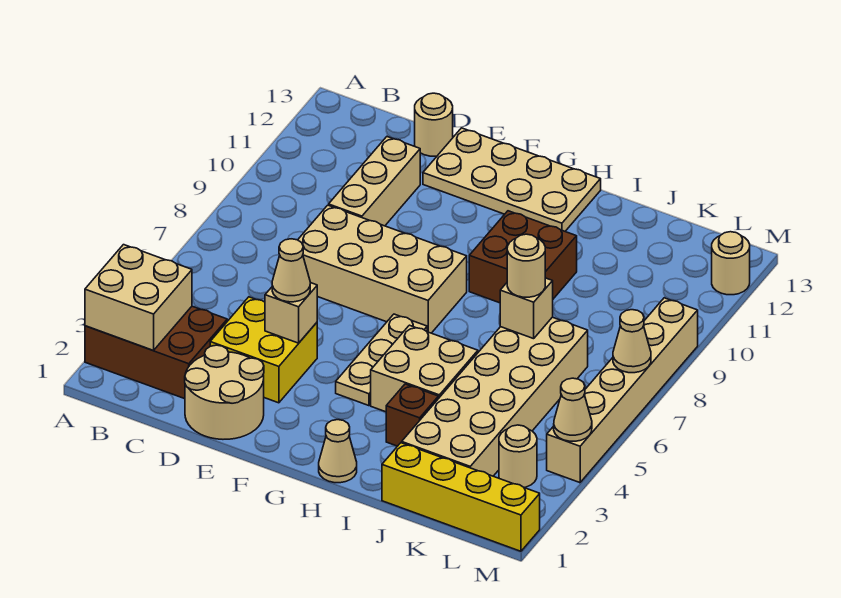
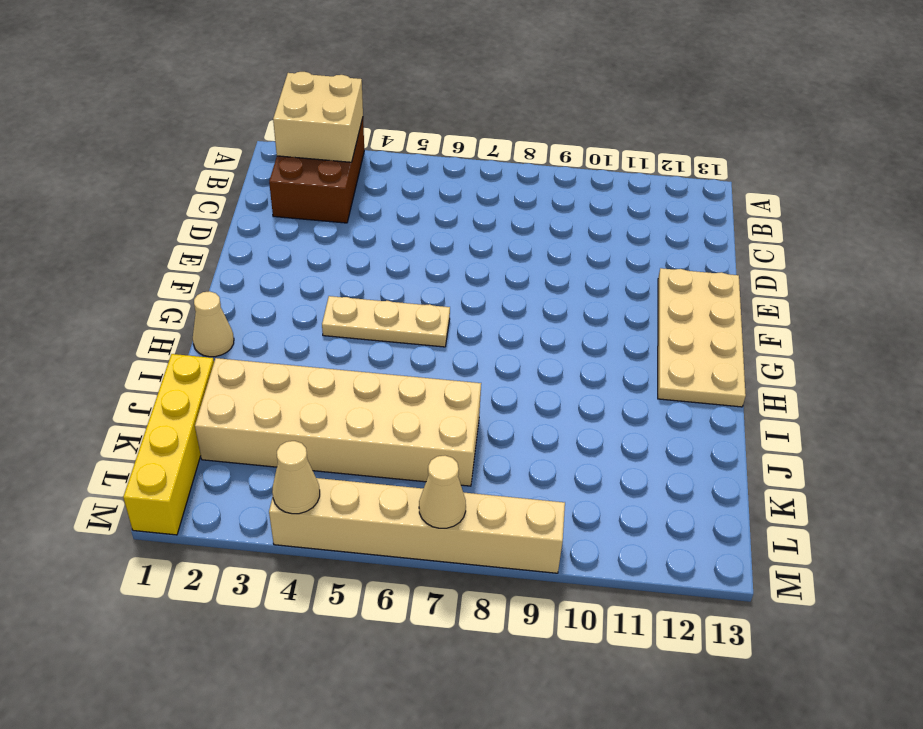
none -> tan round brick D1:E2 level 1
none -> yellow brick D3:E4 level 1
none -> tan brick D7:G8 level 1

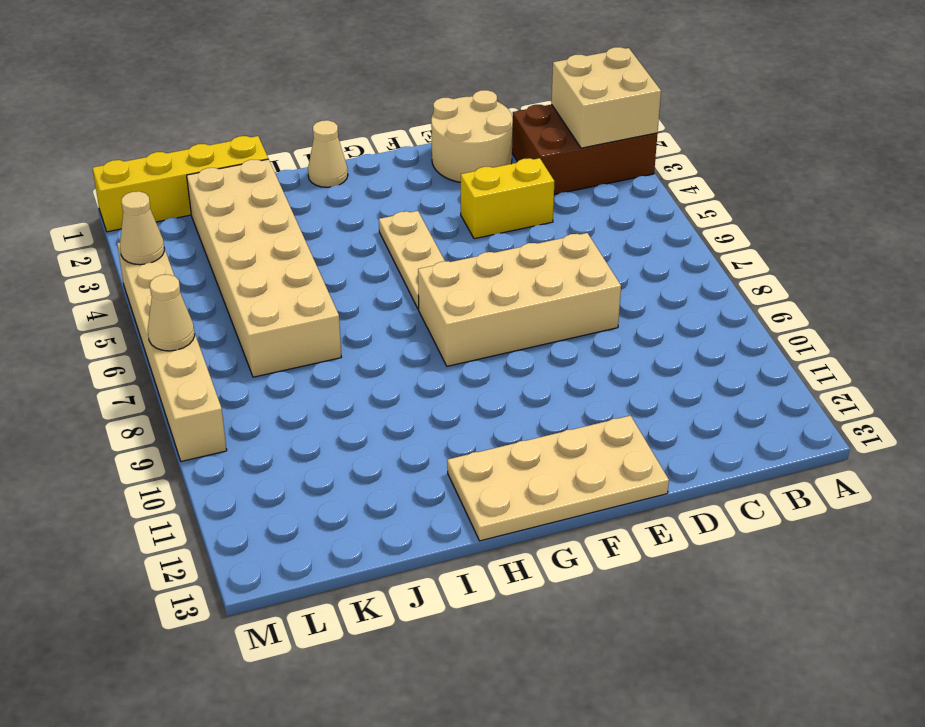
yellow brick D4:E4 level 1 -> yellow brick D3:E4 level 1
none -> tan brick D9:D11 level 1
none -> tan round brick D13 level 1
none -> tan brick H4:I5 level 1

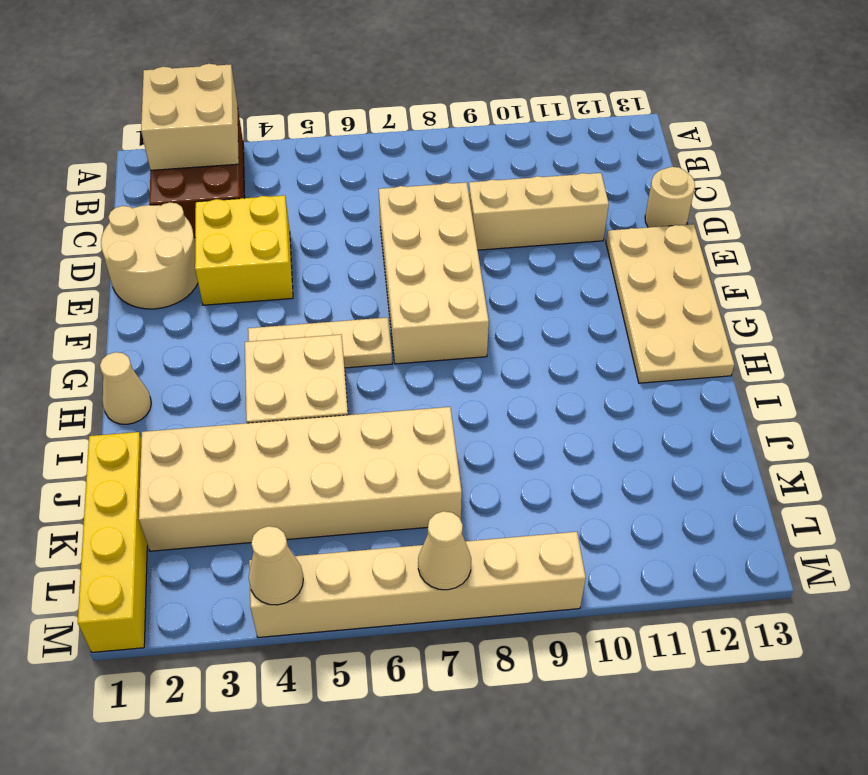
none -> brown brick H9:I10 level 1
none -> brown brick I3 level 1
none -> tan round brick L3 level 1

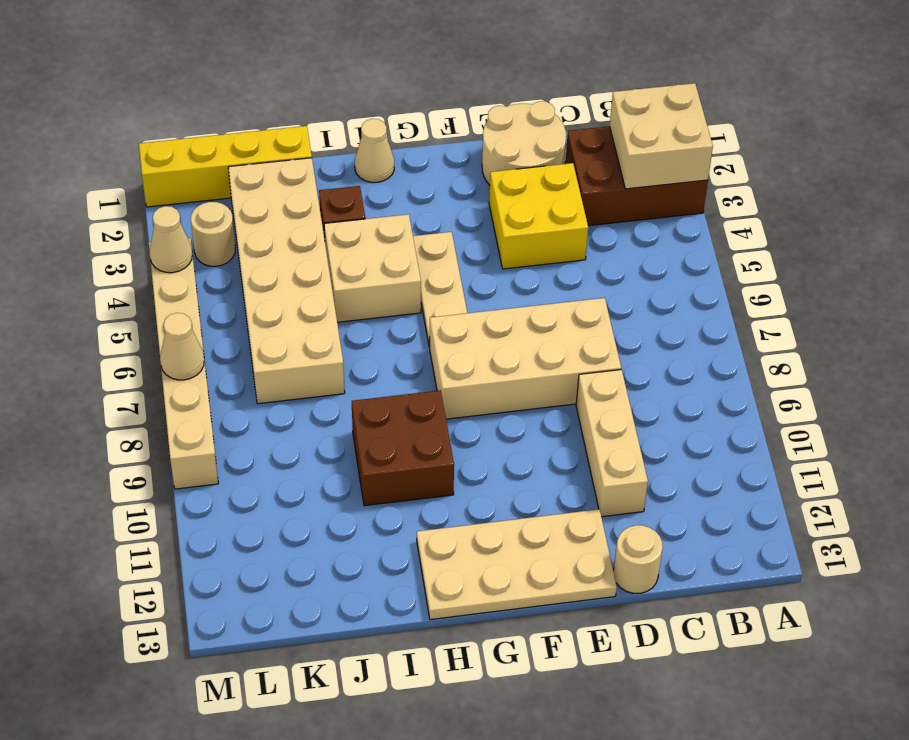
none -> tan round brick M12 level 1
none -> tan brick E4 level 2
none -> tan brick J7 level 2

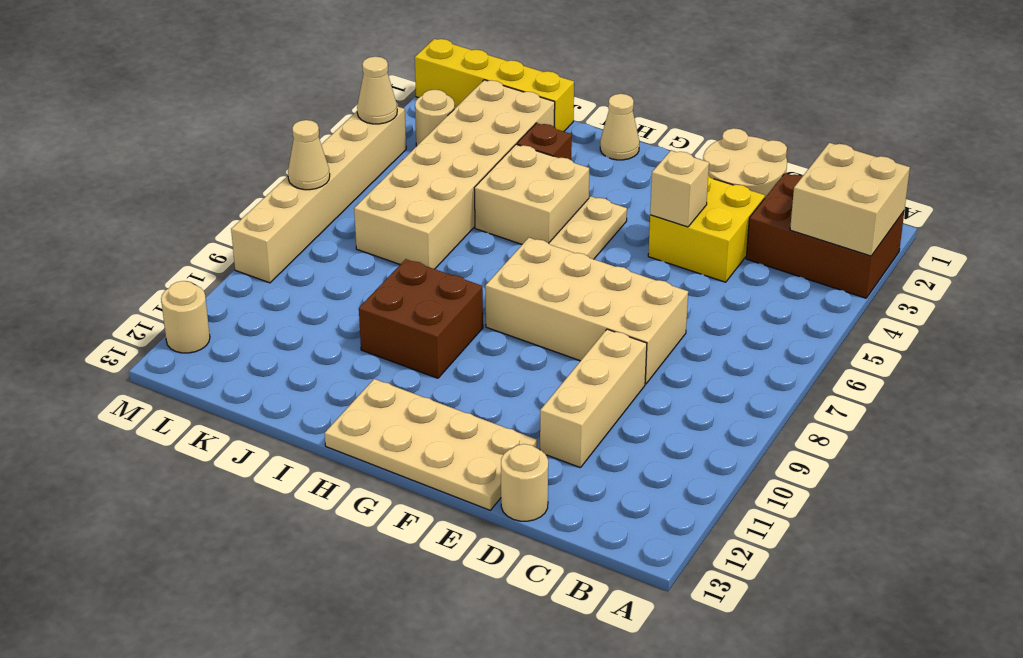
none -> tan brick J7 level 2
none -> tan cone E4 level 3
none -> tan round brick J7 level 3

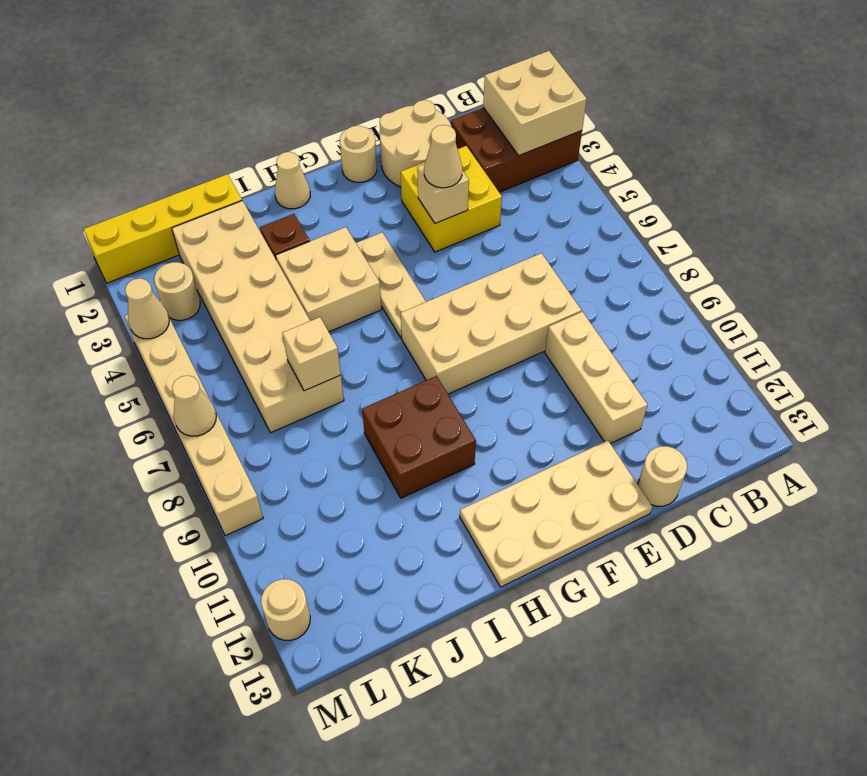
tan round brick F1 level 1 -> tan round brick J7 level 3

